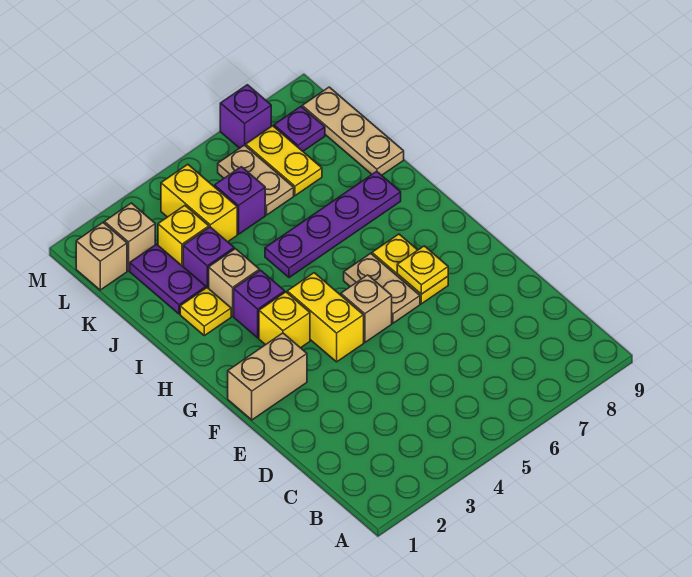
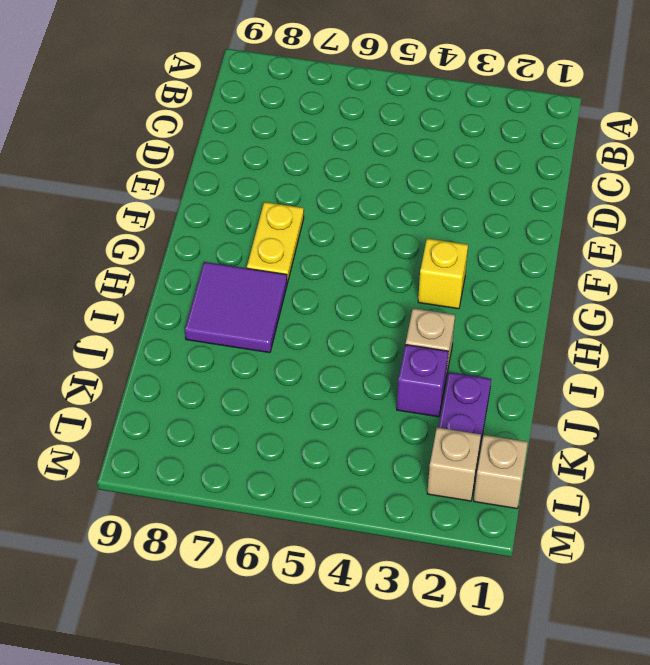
purple tile H7:I8 level 1 -> purple plate I5:I8 level 1
none -> tan brick F1:F2 level 1
none -> yellow brick F4:G4 level 1
none -> tan brick F5 level 1

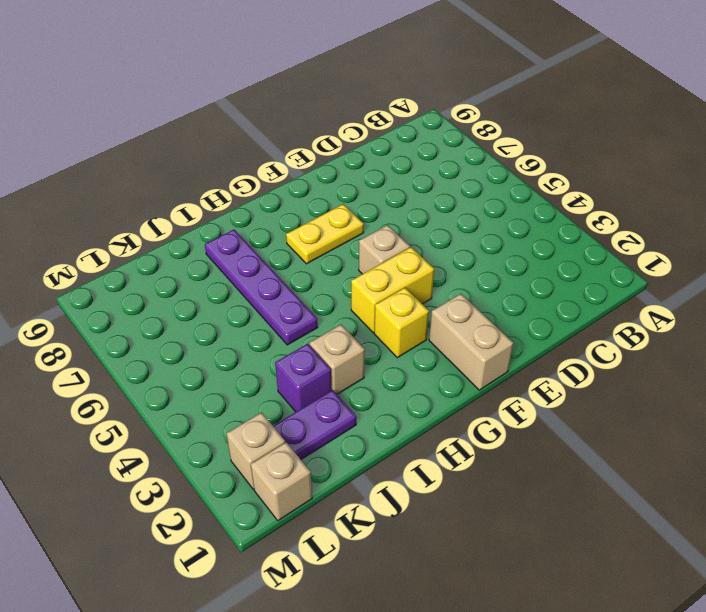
none -> tan plate F6:G6 level 1
none -> purple brick H3 level 1
none -> yellow plate I2 level 1

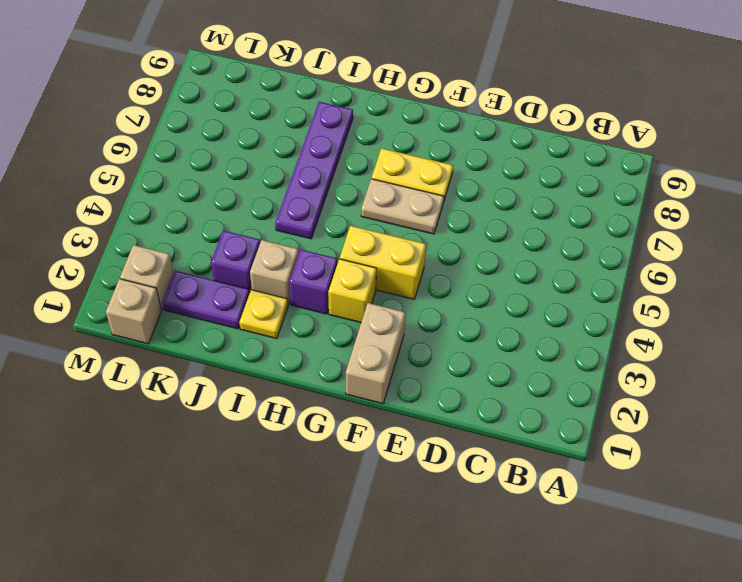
none -> tan brick F5 level 1
none -> tan plate J9:L9 level 1
none -> yellow brick K3 level 1

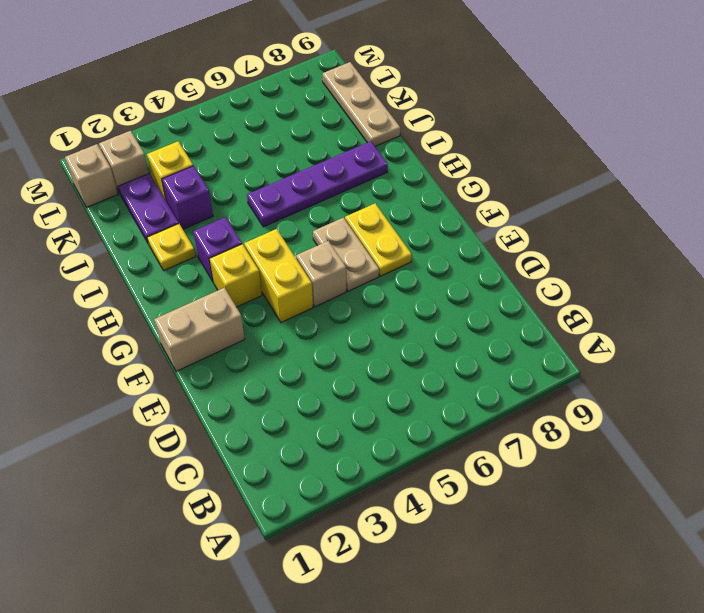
none -> tan brick I3 level 1
none -> yellow brick K4:L4 level 1
none -> purple brick K5 level 1

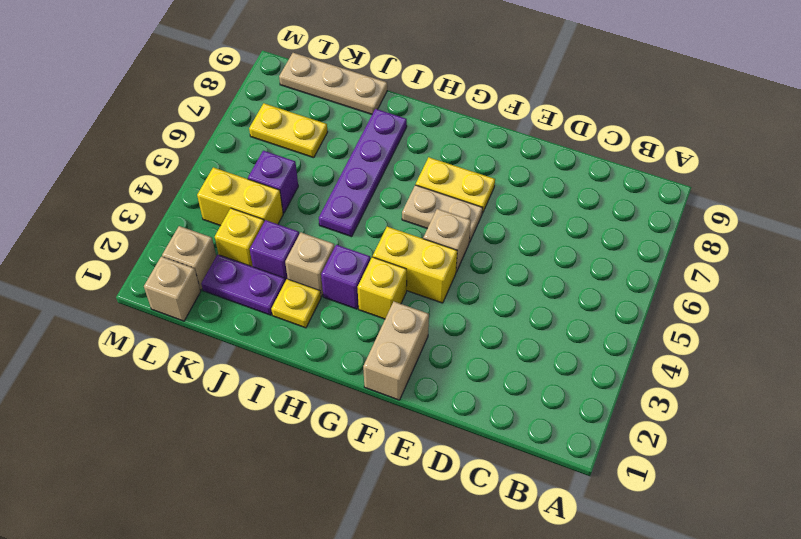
none -> tan plate K6:L6 level 1
none -> purple plate L8 level 1
none -> purple brick M7 level 1

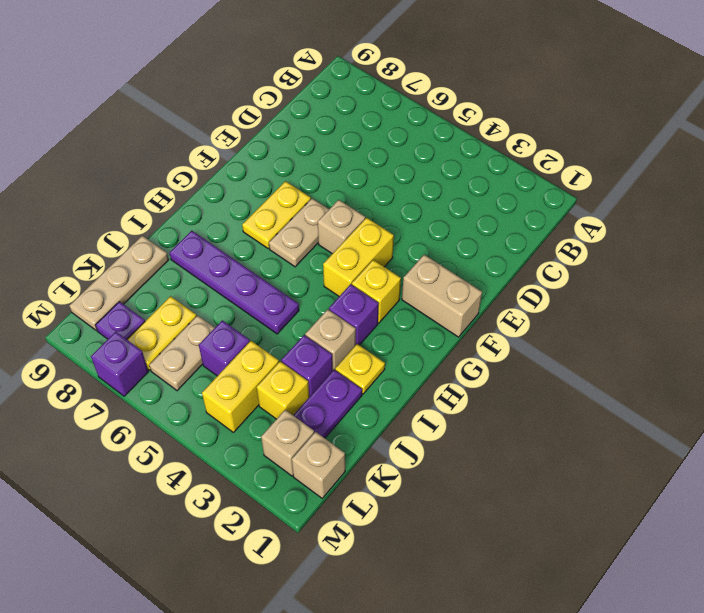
none -> yellow plate F7 level 2

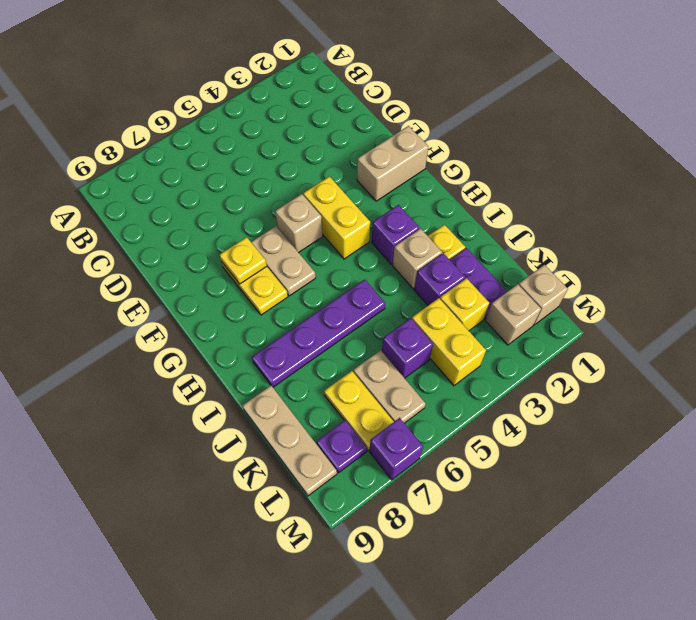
none -> yellow brick G3 level 1

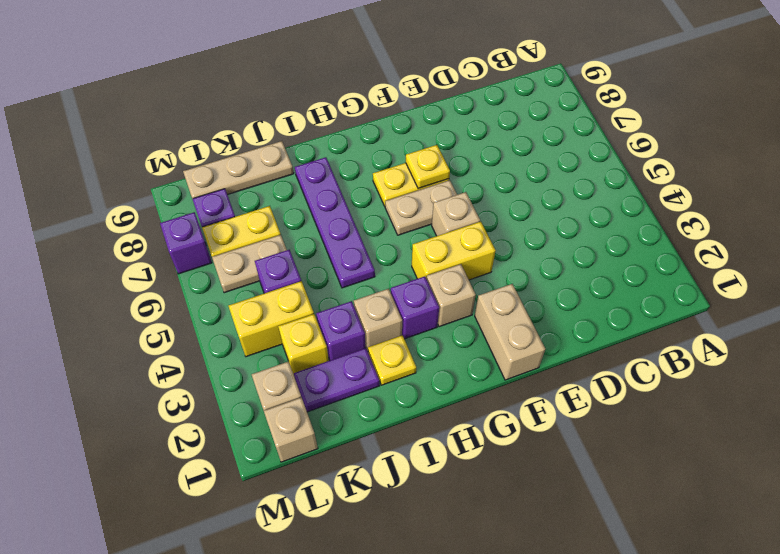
tan brick G3 level 1 -> yellow brick G3 level 1

